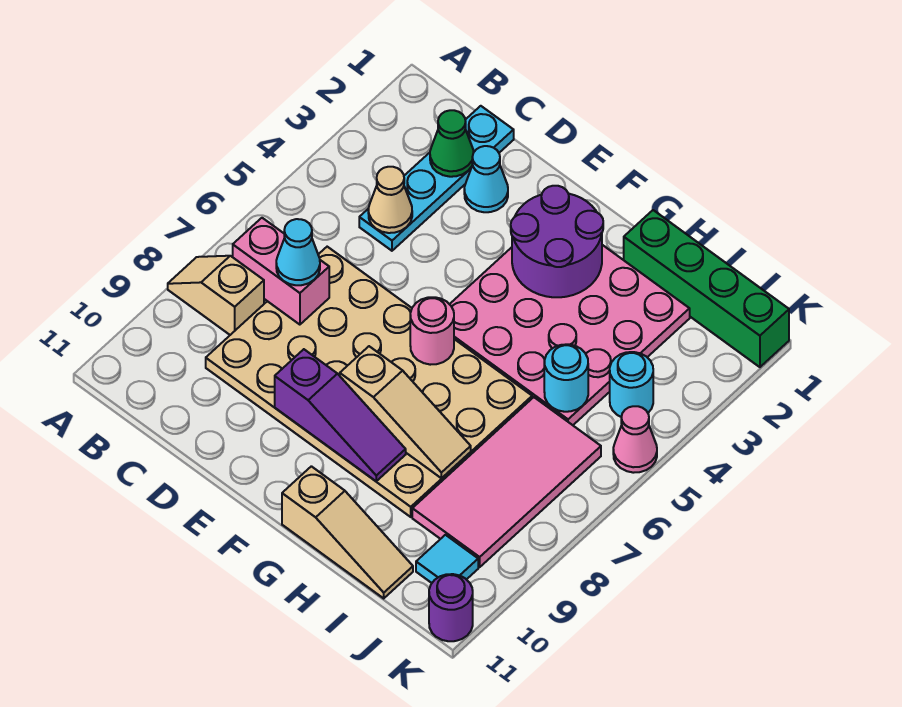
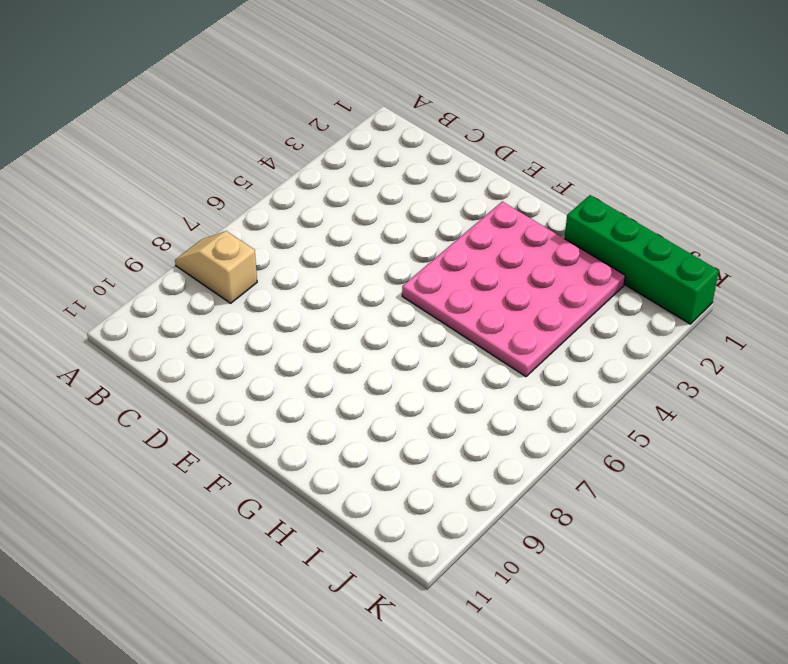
none -> cyan plate C1:C4 level 1
none -> tan plate C6:H9 level 1
none -> cyan cone D2 level 1

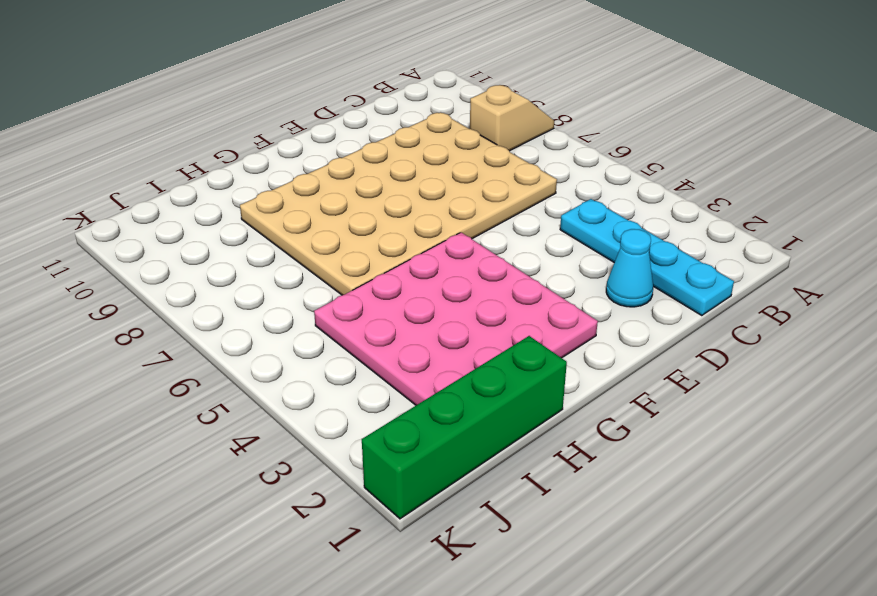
none -> tan slope G11:I11 level 1 top G
none -> pink tile I6:J9 level 1
none -> cyan round brick J4 level 1

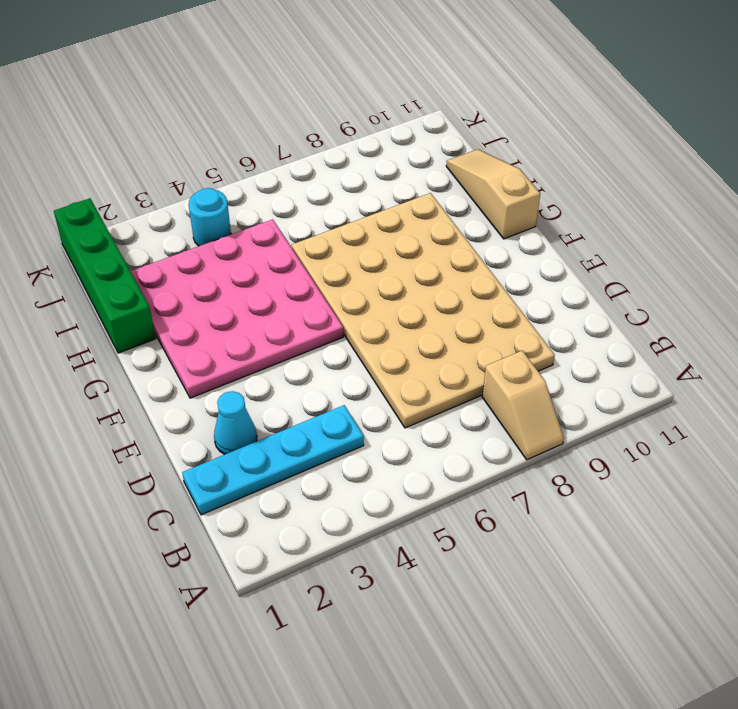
none -> pink tile I6:J9 level 1
none -> cyan tile J10 level 1
none -> pink cone K5 level 1

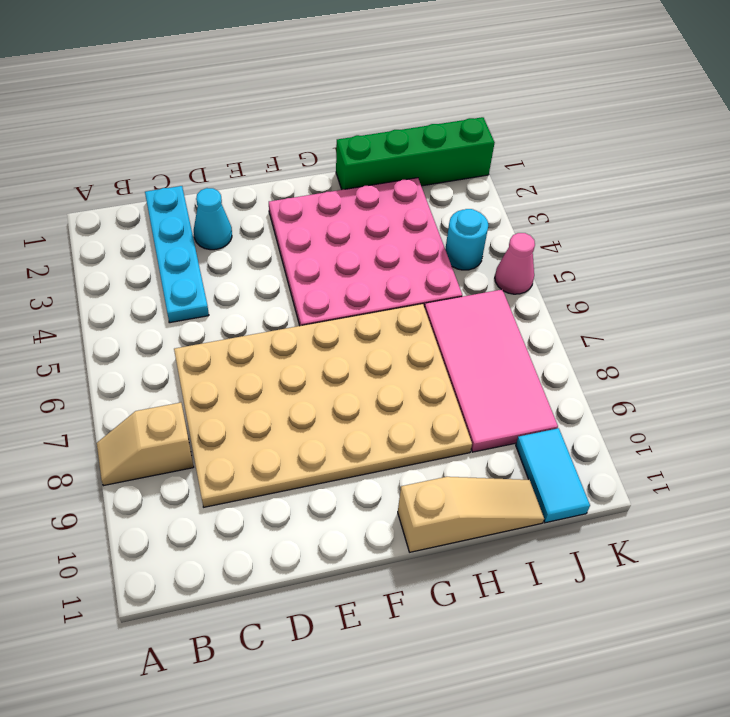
cyan tile J10:J11 level 1 -> cyan tile J10 level 1
none -> purple round brick K11 level 1
none -> pink brick B7:C7 level 2
none -> green cone C2 level 2

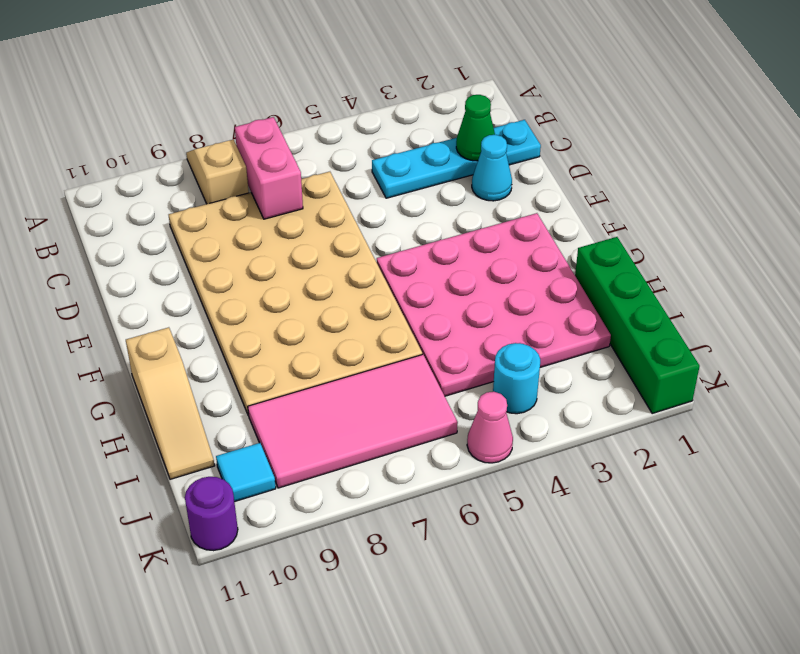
none -> tan cone C4 level 2
none -> purple slope E9:G9 level 2 top E
none -> purple round brick F2:G3 level 2

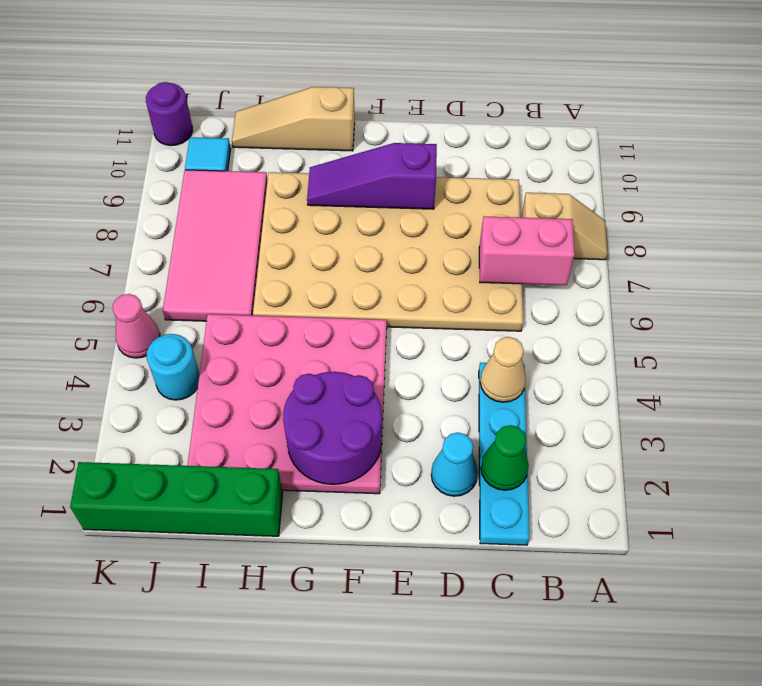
none -> pink round brick F6 level 2
none -> tan slope F8:H8 level 2 top F
none -> cyan round brick I5 level 2

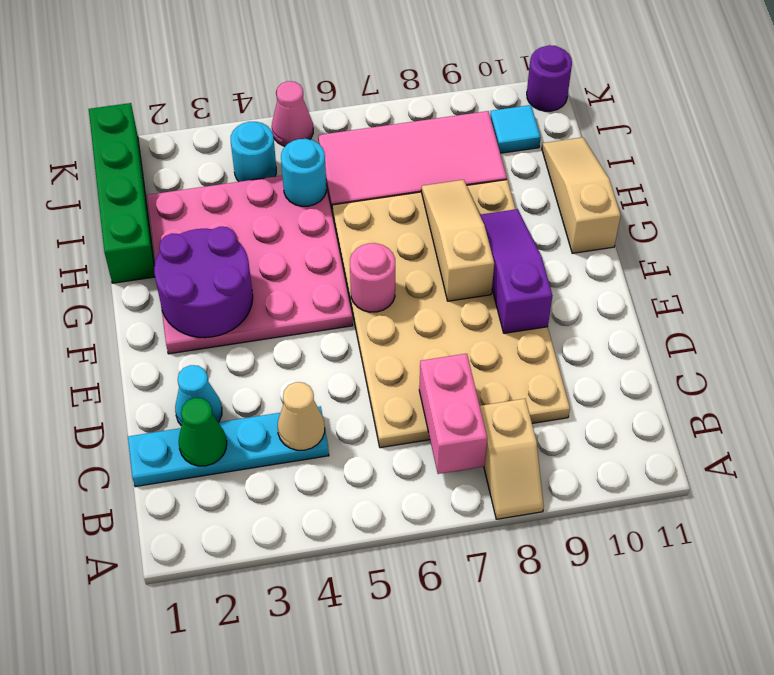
none -> cyan cone C7 level 3

